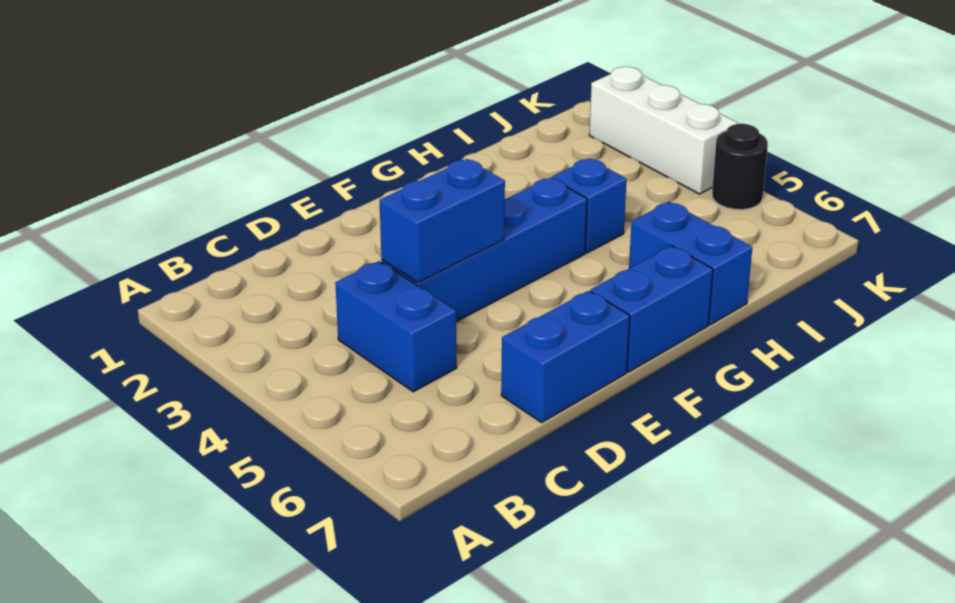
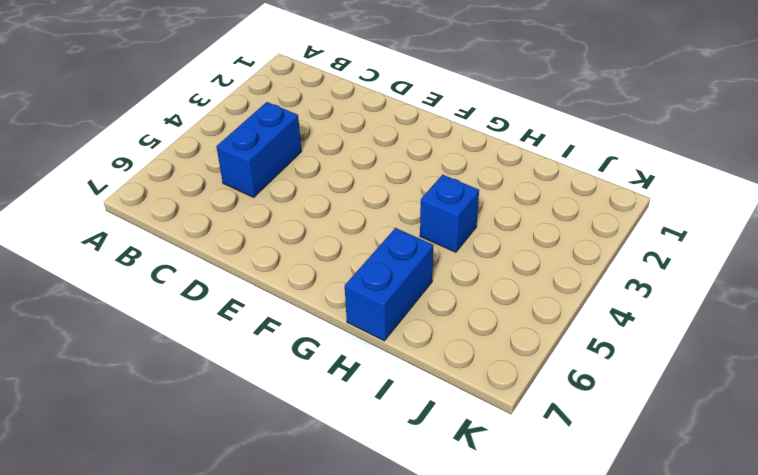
none -> blue brick D4:G4 level 1
none -> blue brick D7:E7 level 1

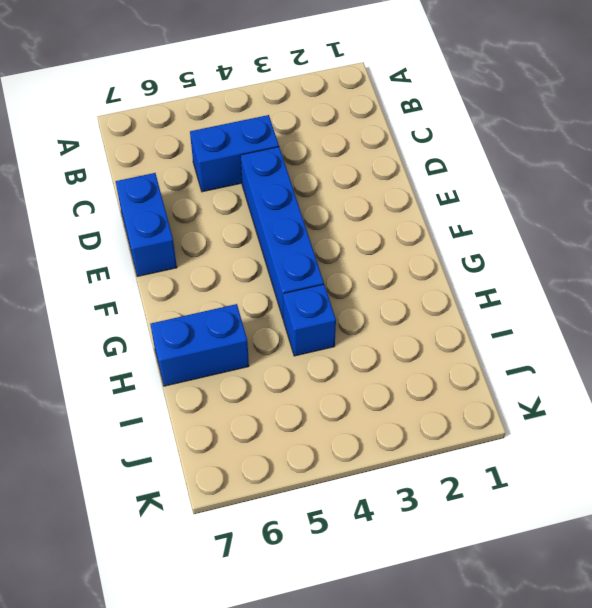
none -> blue brick F7:G7 level 1
none -> white brick K2:K4 level 1

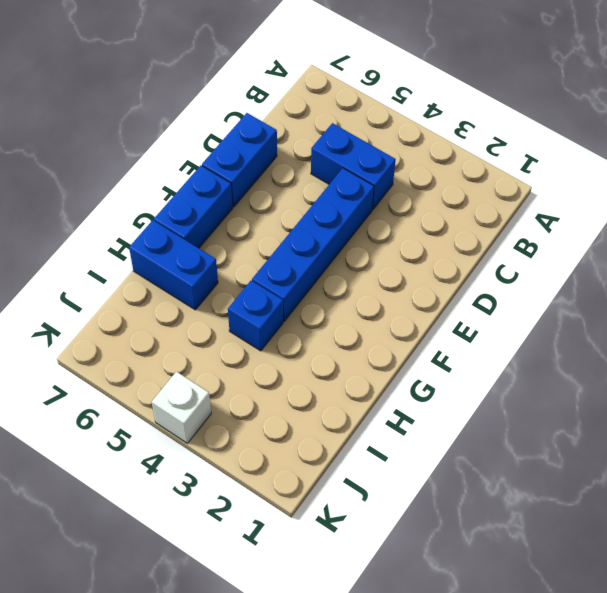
white brick K4 level 1 -> white brick K2:K4 level 1
none -> black round brick K5 level 1
none -> blue brick D4:E4 level 2

